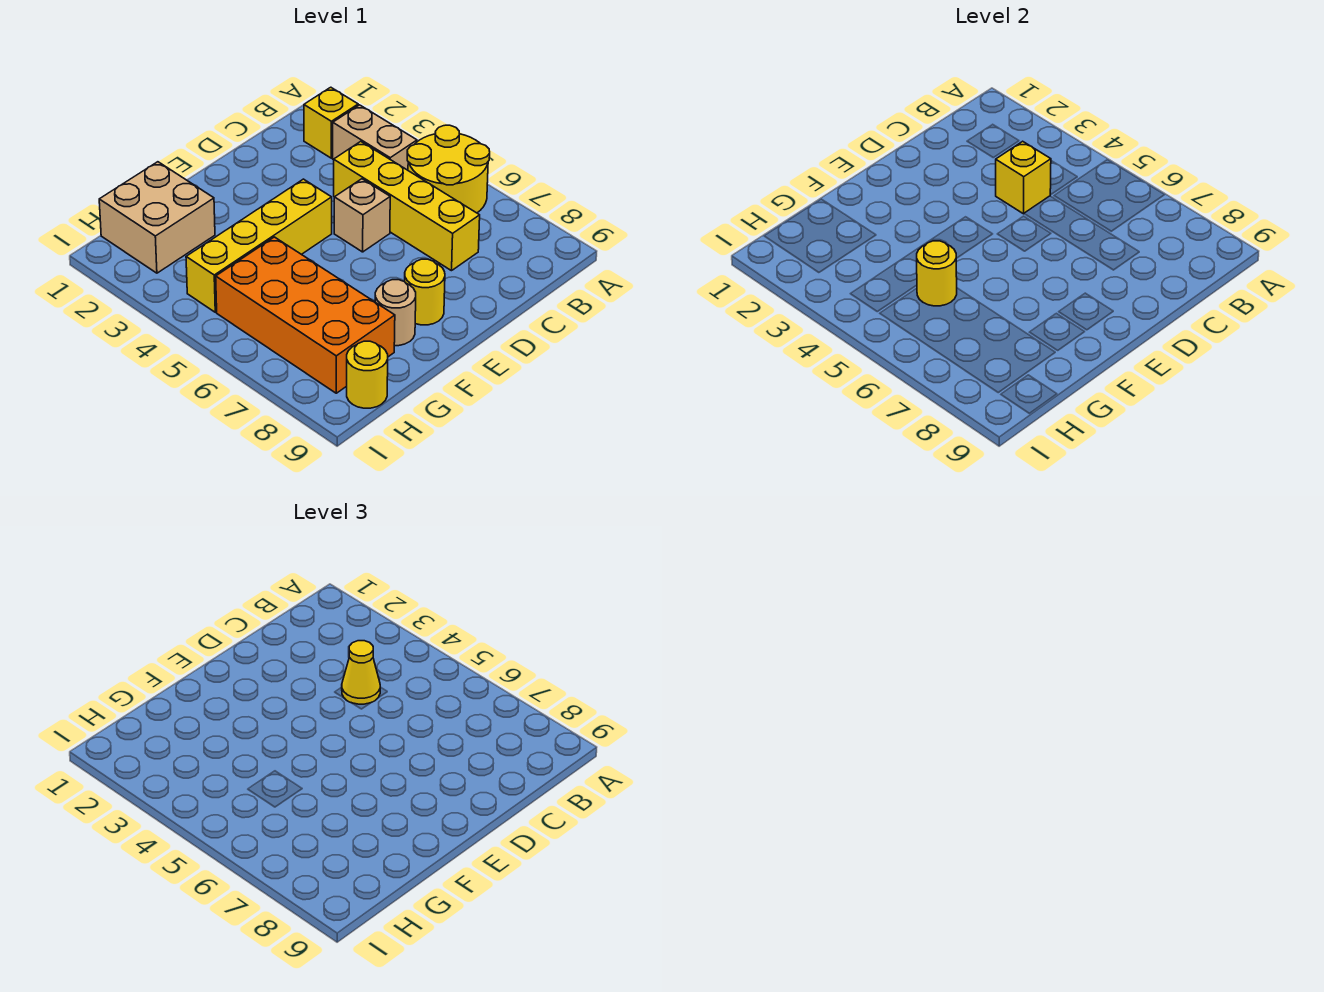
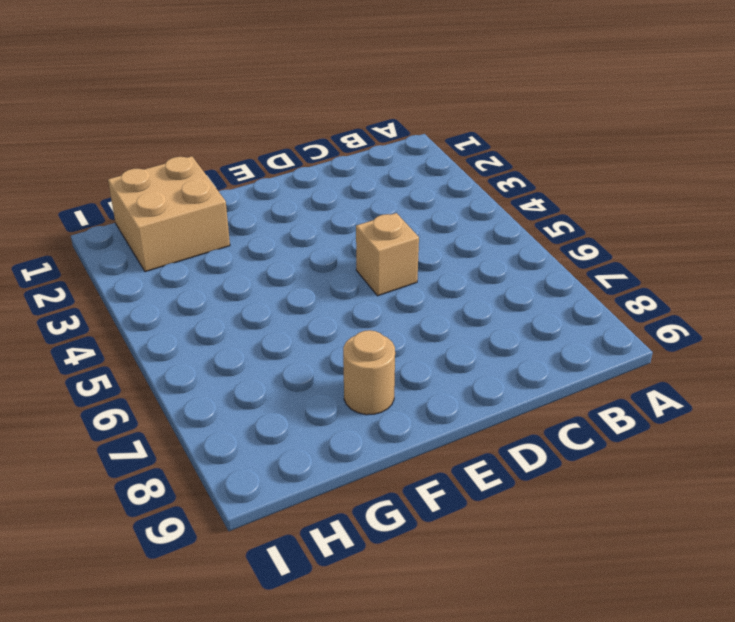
none -> yellow round brick A5:B6 level 1
none -> yellow brick B2 level 1
none -> tan brick B3:B4 level 1

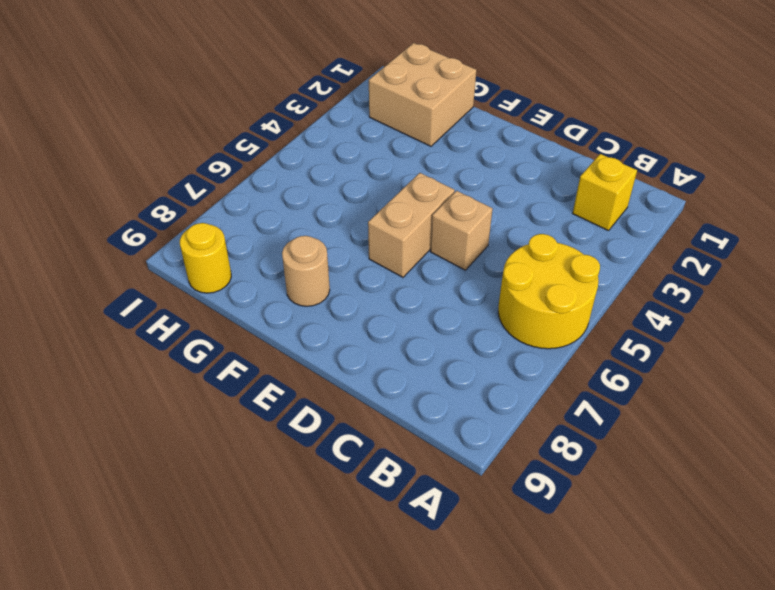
tan brick E5:E6 level 1 -> tan brick B3:B4 level 1
none -> yellow brick C4:C7 level 1
none -> yellow brick E4:H4 level 1
none -> yellow round brick E8 level 1

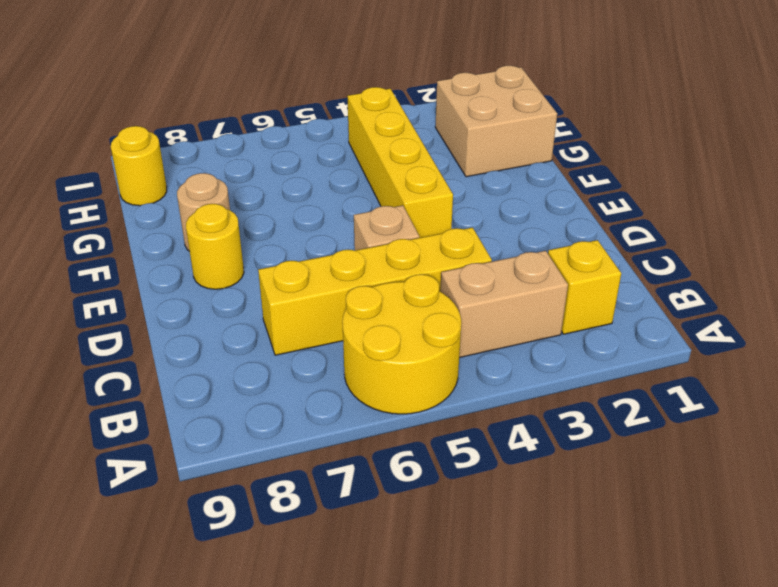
none -> orange brick G5:H8 level 1
none -> yellow brick C4 level 2
none -> yellow round brick G5 level 2

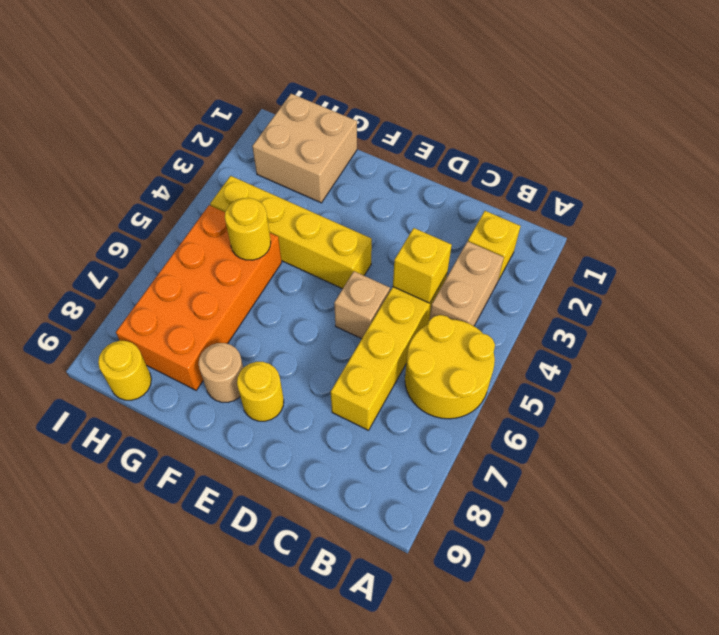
none -> yellow cone C4 level 3

